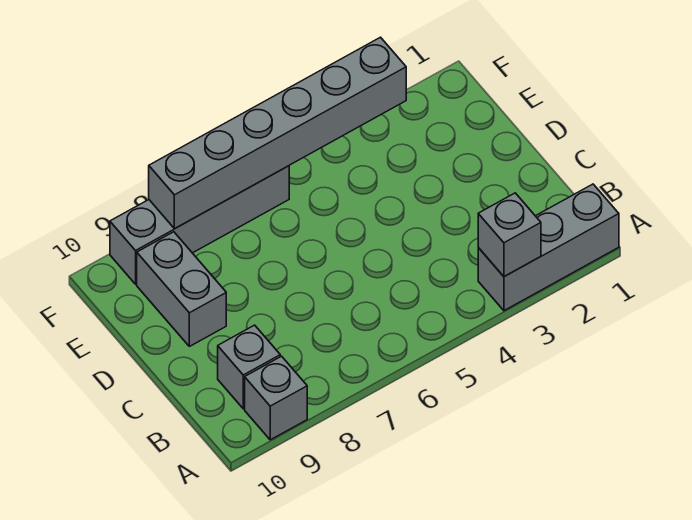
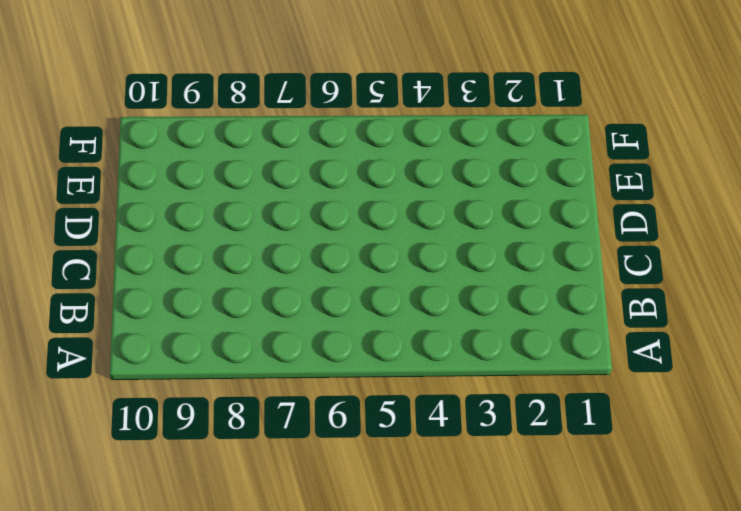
none -> grey brick A1:A3 level 1
none -> grey brick A9 level 1

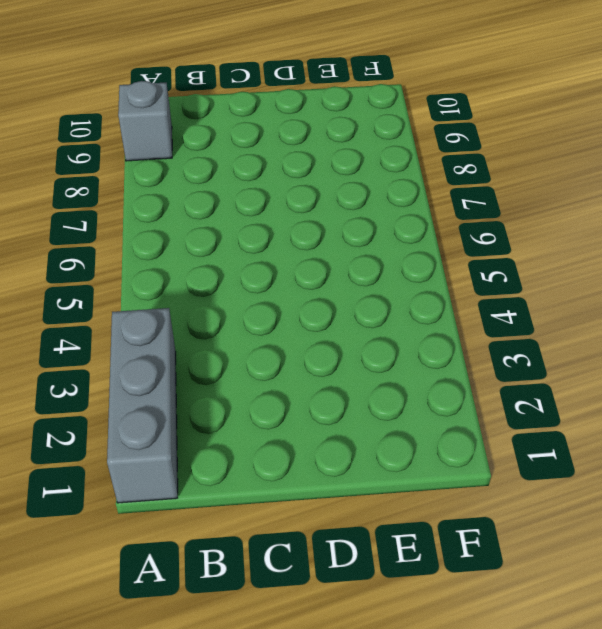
none -> grey brick B9 level 1
none -> grey brick D9:E9 level 1

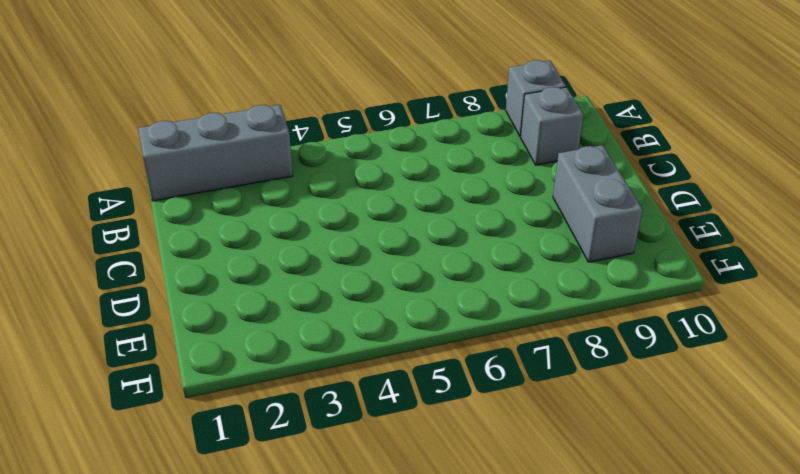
none -> grey brick F6:F9 level 1
none -> grey brick A3 level 2

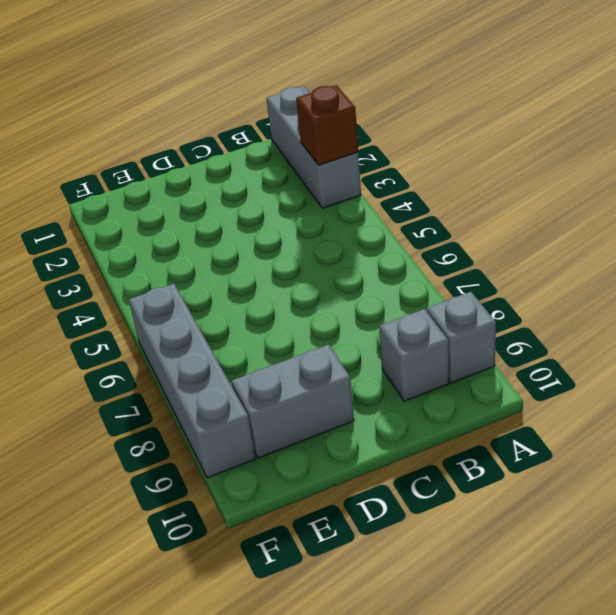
brown brick A3 level 2 -> grey brick A3 level 2
none -> grey brick F3:F8 level 2

